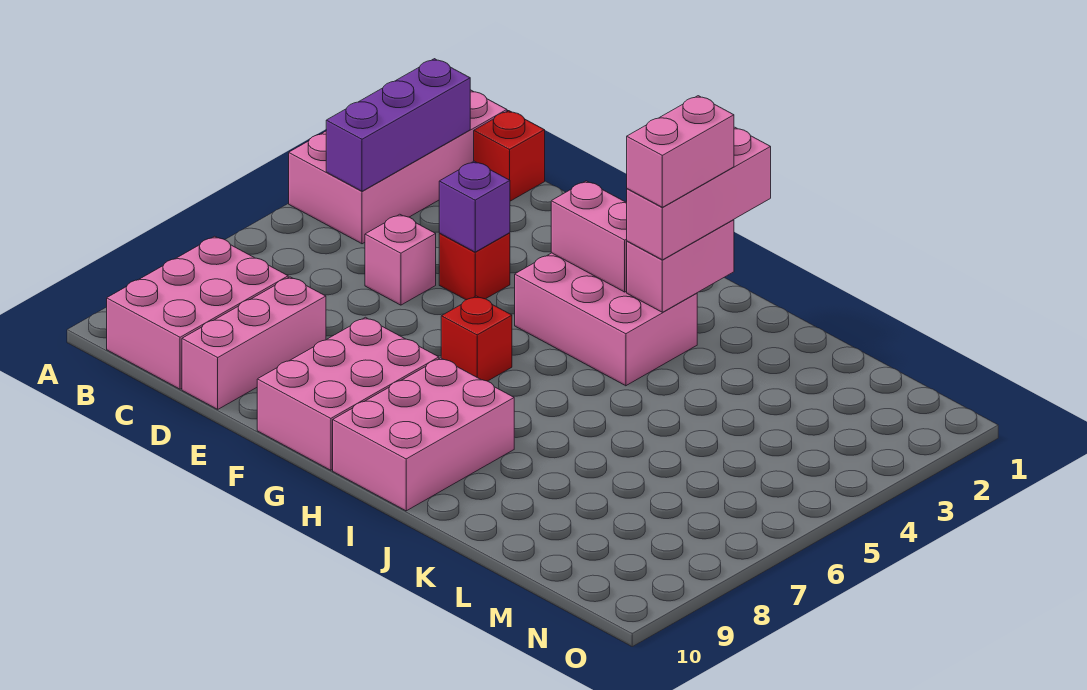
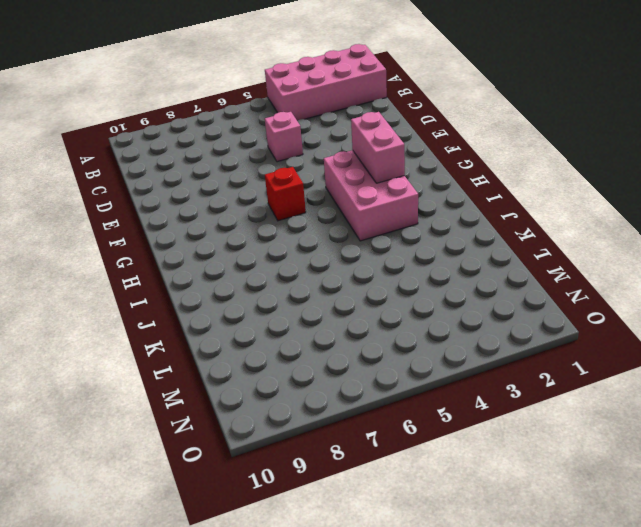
none -> pink brick B8:C10 level 1
none -> red brick C1 level 1
none -> pink brick D8:D10 level 1

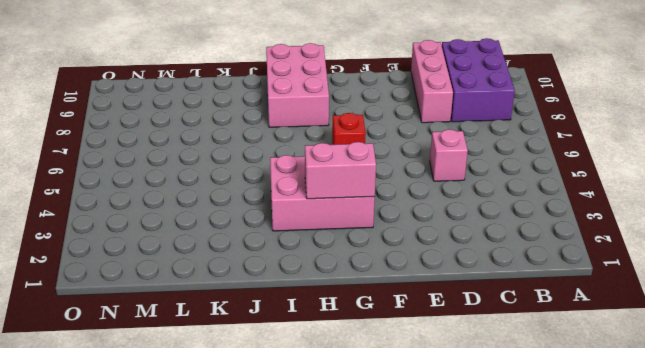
purple brick B8:C10 level 1 -> pink brick B8:C10 level 1
none -> pink brick A1:B4 level 1
none -> red brick C1 level 1
none -> red brick E4 level 1

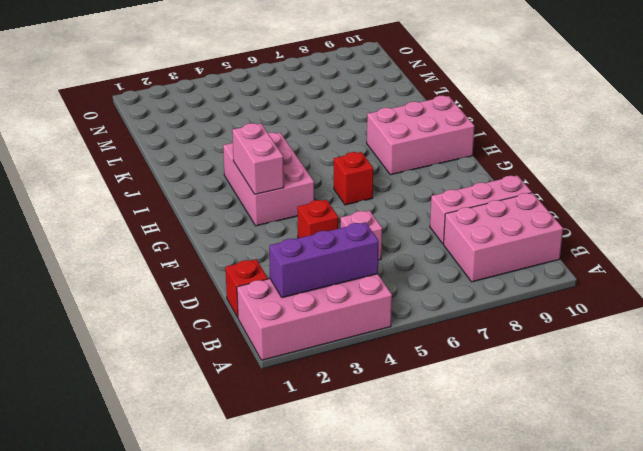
none -> pink brick F8:G10 level 1
none -> purple brick E4 level 2
none -> pink brick I2:I3 level 2

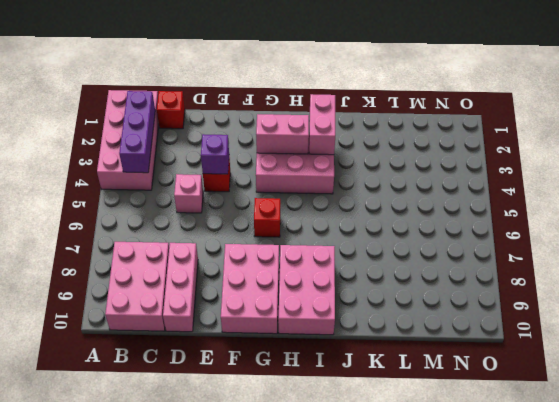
none -> pink brick I1:I3 level 3
none -> pink brick I2:I3 level 4

